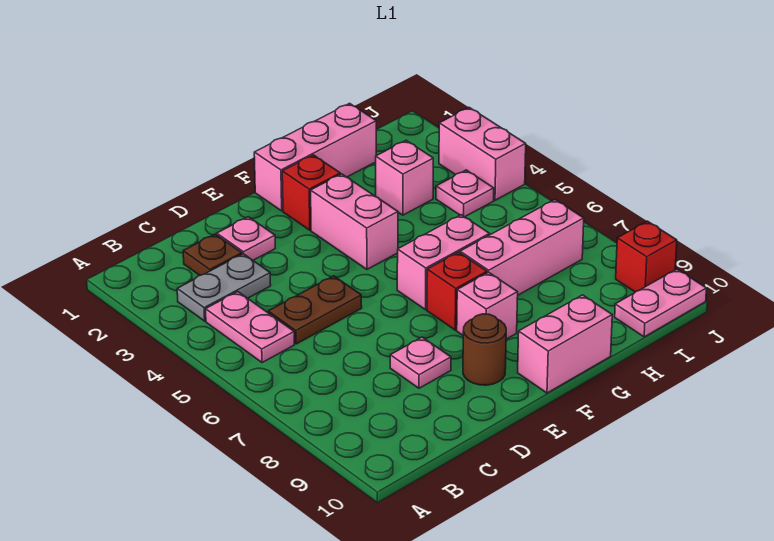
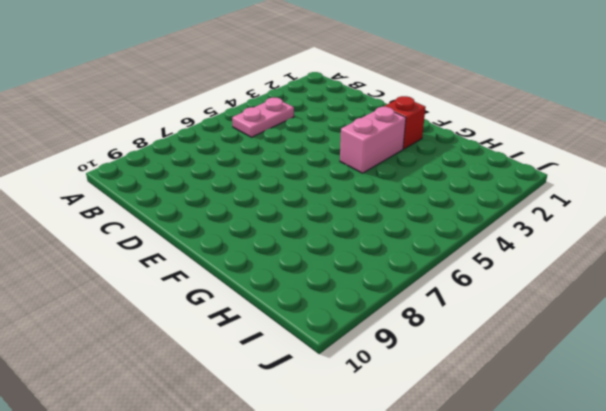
none -> grey plate B3:C3 level 1
none -> brown plate C2 level 1
none -> brown plate C5:D5 level 1

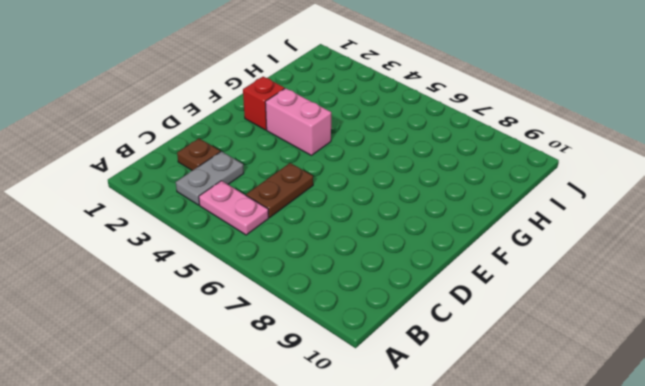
none -> pink plate D2 level 1
none -> pink plate D8 level 1
none -> brown round brick E9 level 1

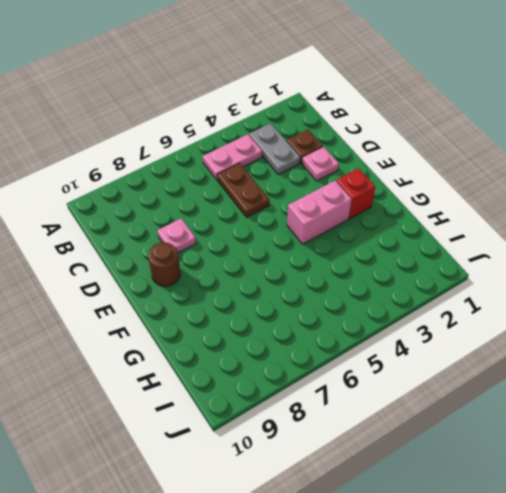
none -> pink brick F1:H1 level 1
none -> pink brick F6:G6 level 1
none -> red brick F7 level 1

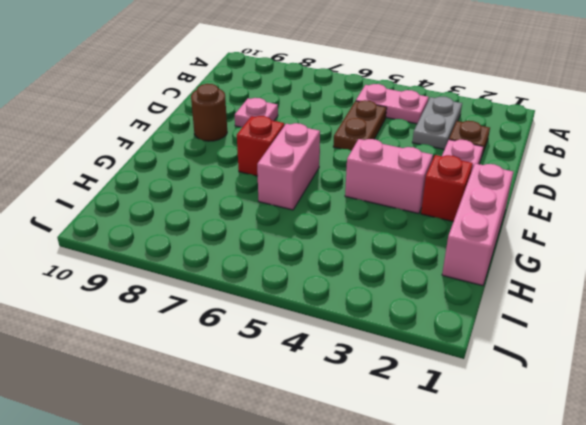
none -> pink brick F8 level 1
none -> pink brick F10:G10 level 1
none -> pink brick G7:I7 level 1

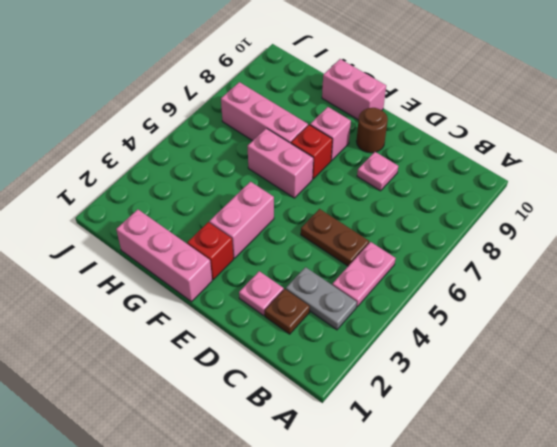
none -> pink brick H3 level 1
none -> pink plate I4 level 1
none -> pink plate I10:J10 level 1

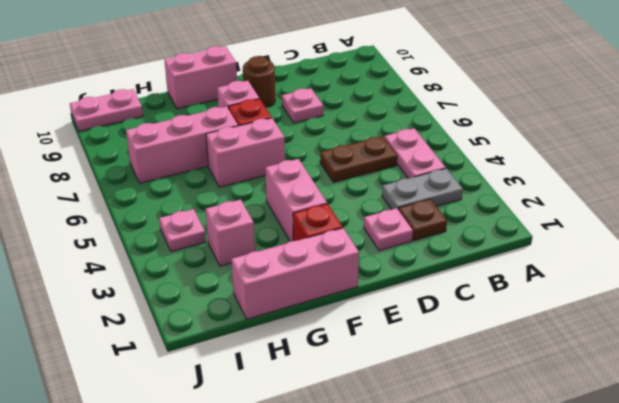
none -> pink brick J3:J4 level 1
none -> red brick J9 level 1

